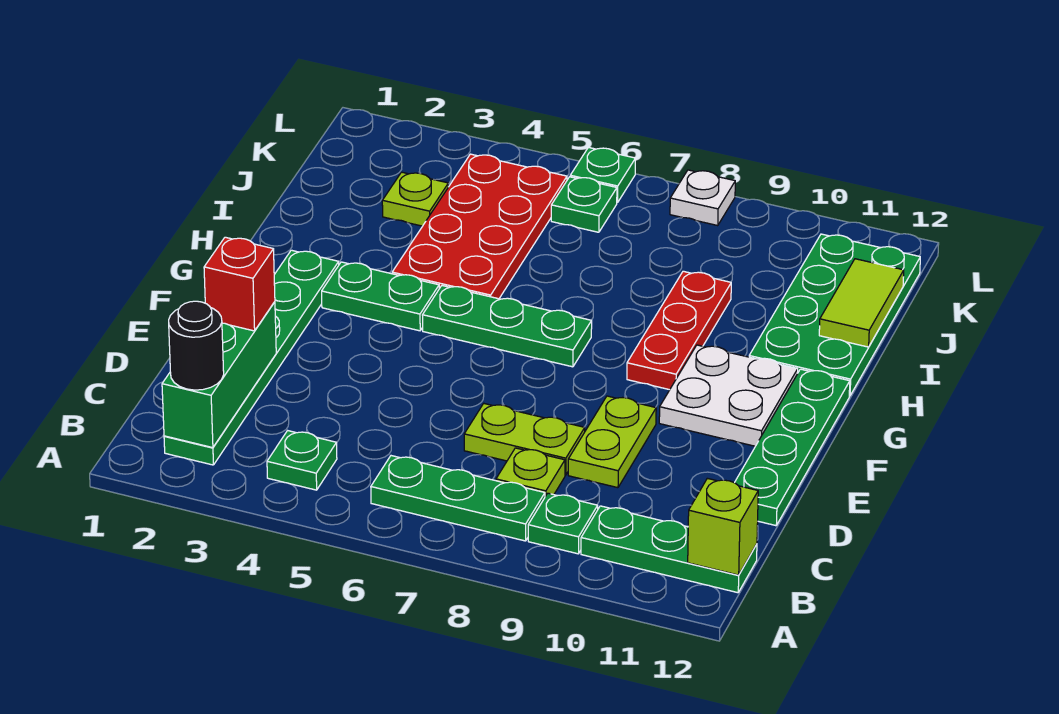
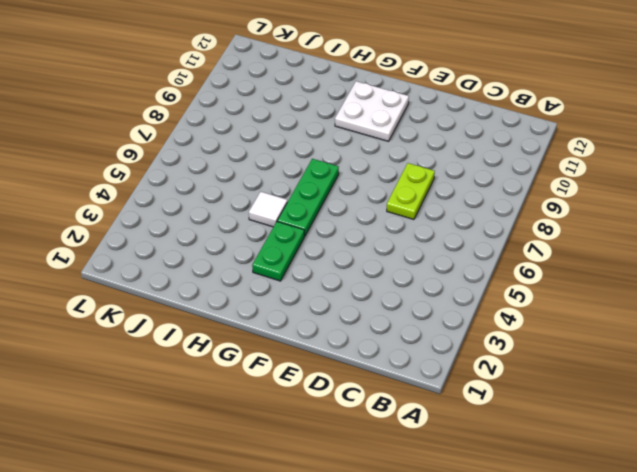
white tile H5 level 1 -> red plate H4:K5 level 1
none -> green plate B2:G2 level 1
none -> green plate B4 level 1
none -> green plate B6:B8 level 1

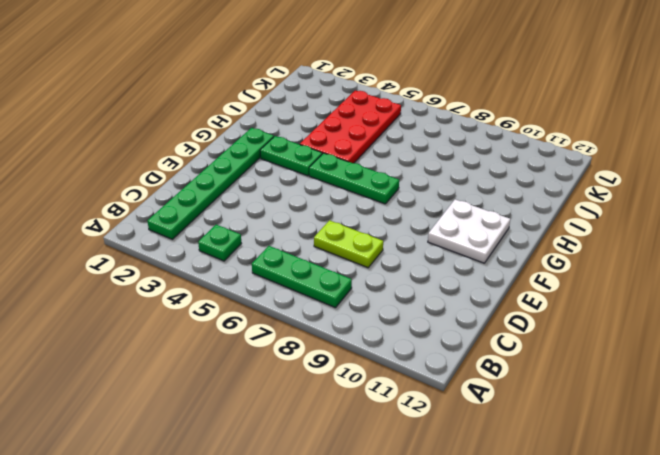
none -> green plate B9 level 1
none -> green plate B10:B12 level 1
none -> lime plate C8 level 1

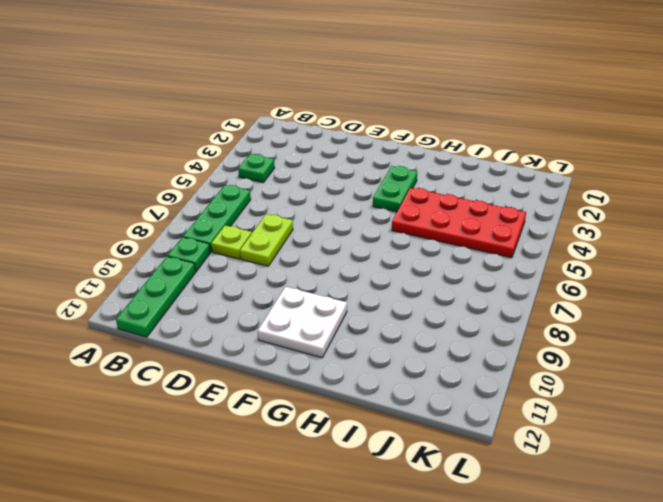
none -> green plate B2:G2 level 1
none -> lime plate D9:E9 level 1
none -> green plate D12:G12 level 1

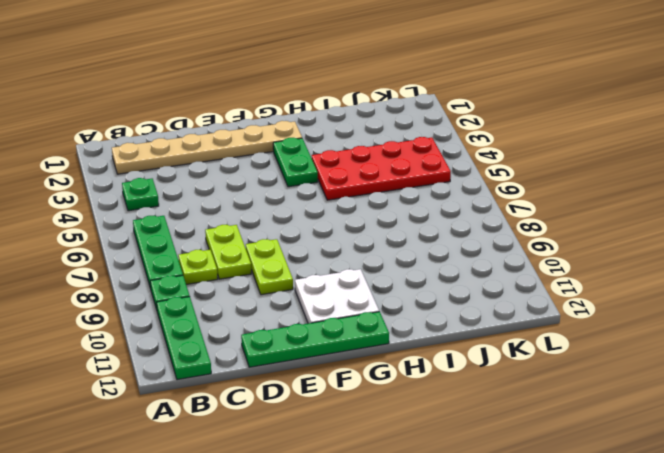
tan plate B2:G2 level 1 -> green plate B2:G2 level 1
lime plate E8:E9 level 1 -> lime plate D9:E9 level 1
none -> green plate G5:G7 level 1
none -> red plate G9:I9 level 1
none -> green plate H11:K12 level 1

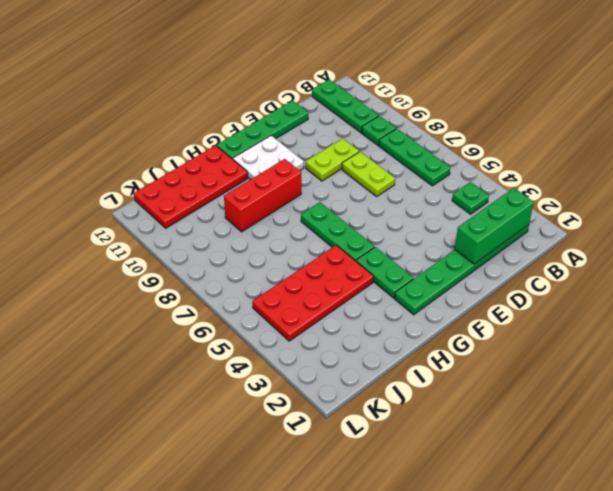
red brick G9:I9 level 1 -> red plate G9:I9 level 1
red plate H11:K12 level 1 -> green plate H11:K12 level 1
none -> lime plate C8 level 1
none -> lime plate J3 level 1
none -> green plate K6 level 1

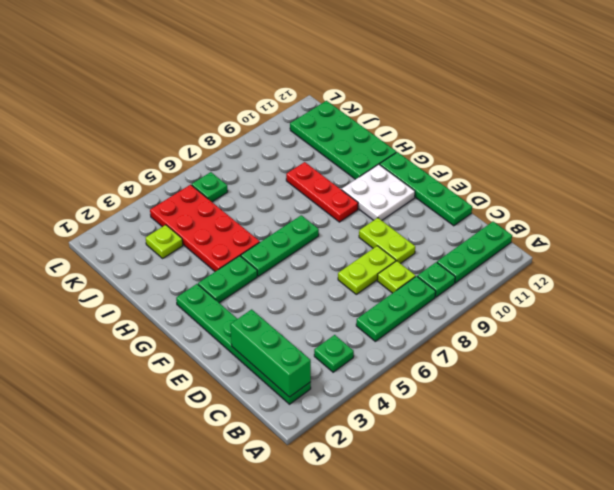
none -> green plate L6 level 1
none -> white plate L8 level 1
none -> lime brick B12 level 2

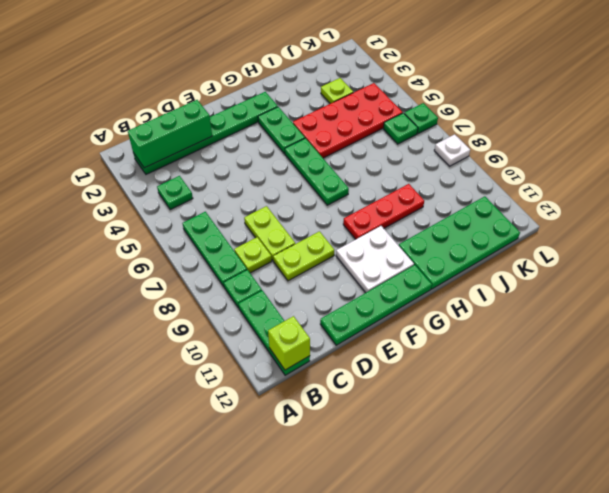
none -> lime tile I12:J12 level 2
none -> black round brick B2 level 3
none -> red brick D2 level 3

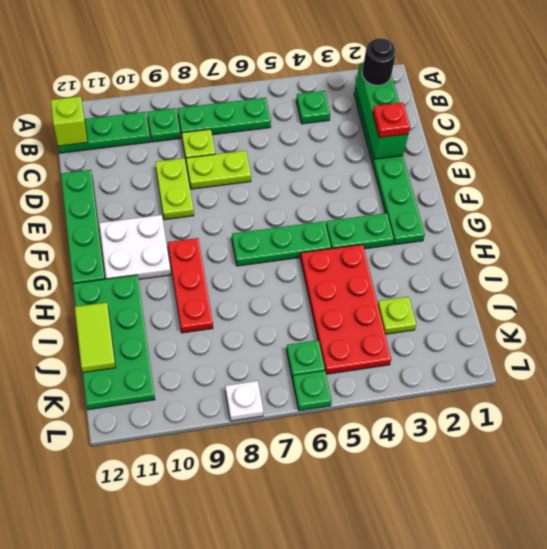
red plate D2 level 3 -> red brick D2 level 3

